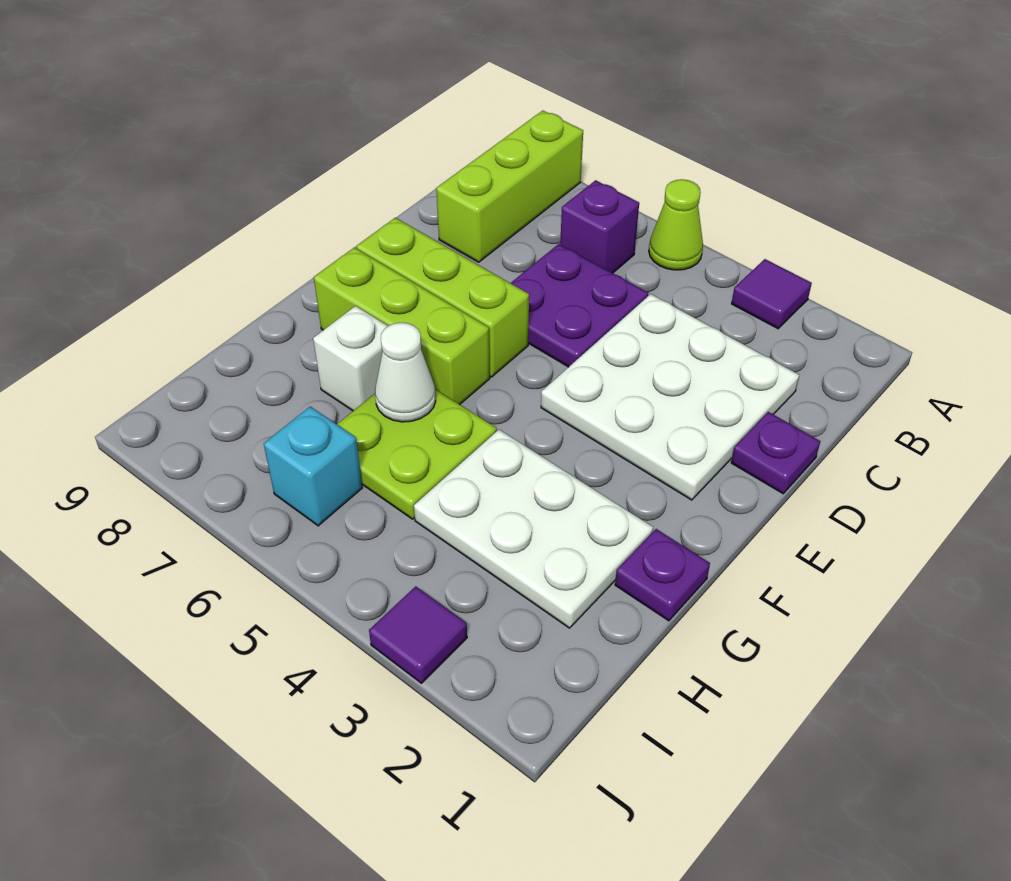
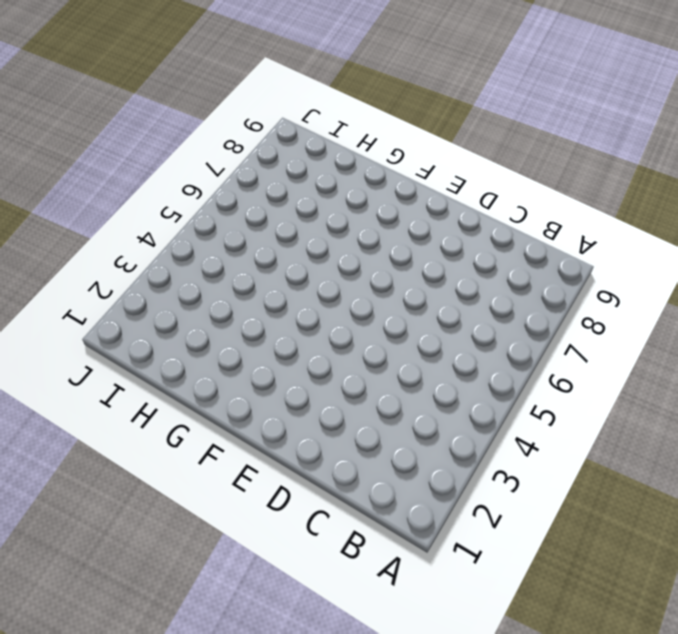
none -> purple tile A3 level 1
none -> lime cone A5 level 1
none -> lime brick A8:C8 level 1

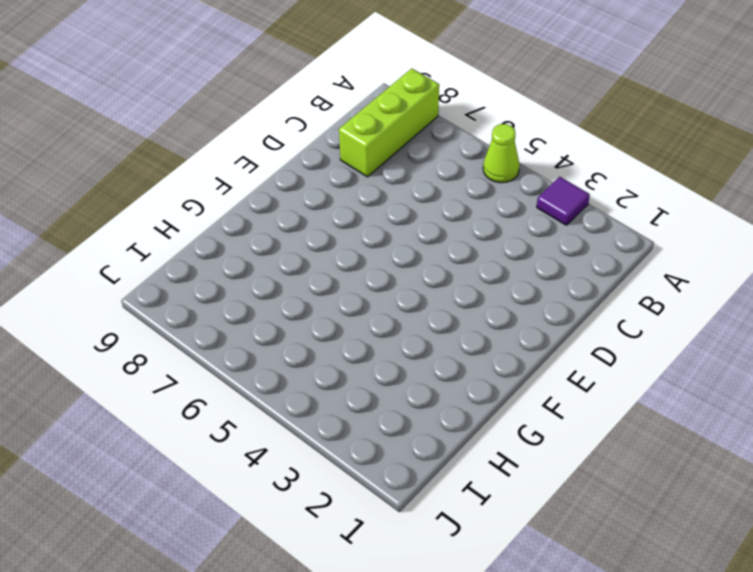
none -> purple brick B6 level 1
none -> white plate C2:E4 level 1
none -> purple plate C5:D6 level 1

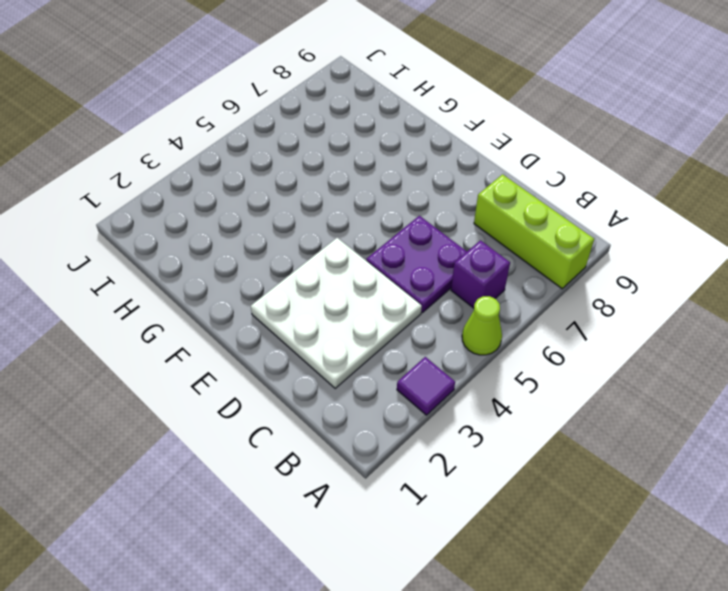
none -> purple plate D1 level 1
none -> lime brick E6:E8 level 1
none -> lime brick F6:F8 level 1

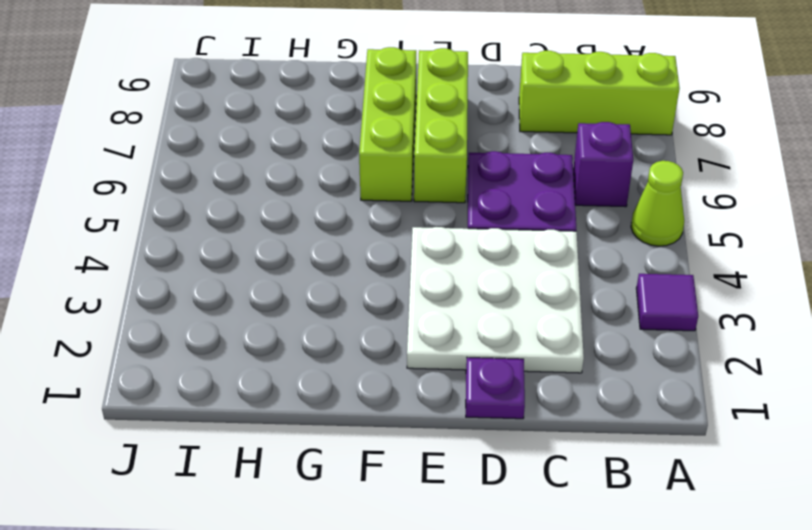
none -> purple plate G1 level 1
none -> white plate G2:H4 level 1
none -> lime plate G5:H6 level 1

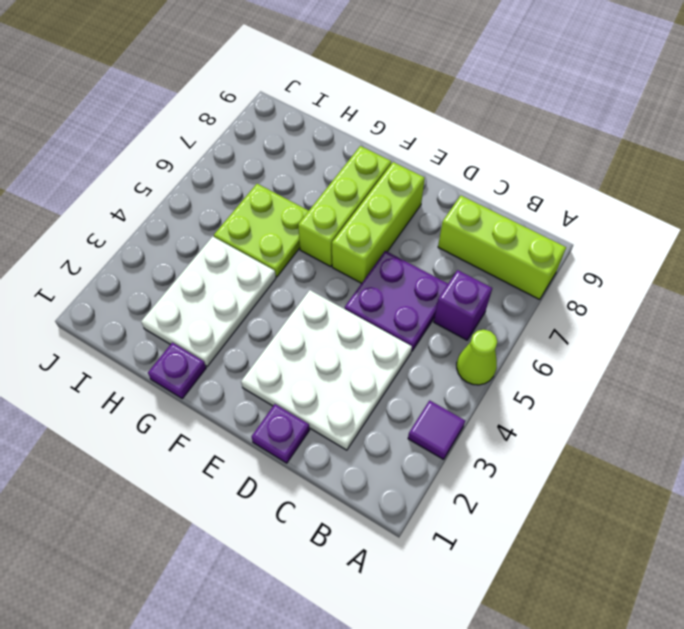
none -> white brick G7 level 1
none -> cyan brick I6 level 1
none -> purple tile J3 level 1

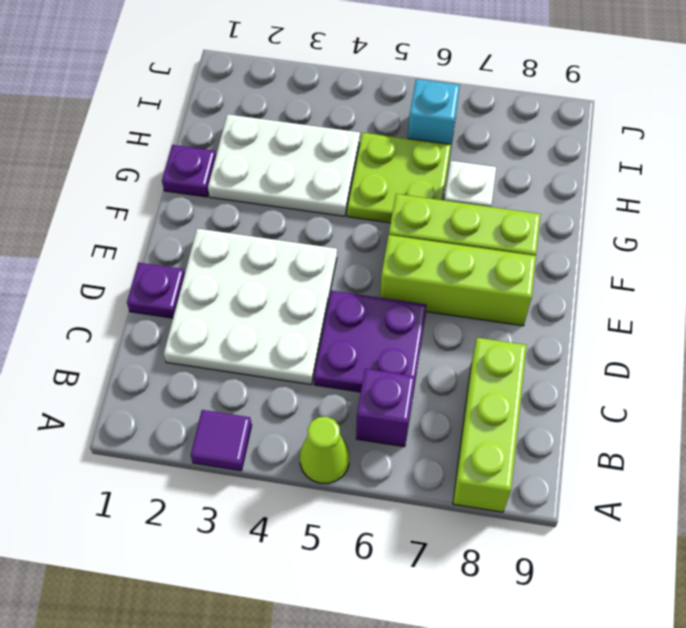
none -> purple tile J3 level 1
none -> white cone G6 level 2

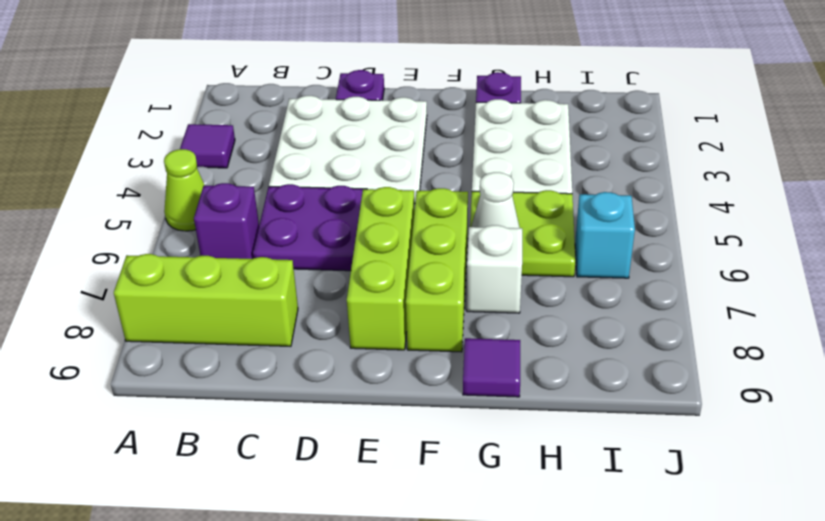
purple tile G9 level 1 -> purple tile J3 level 1

